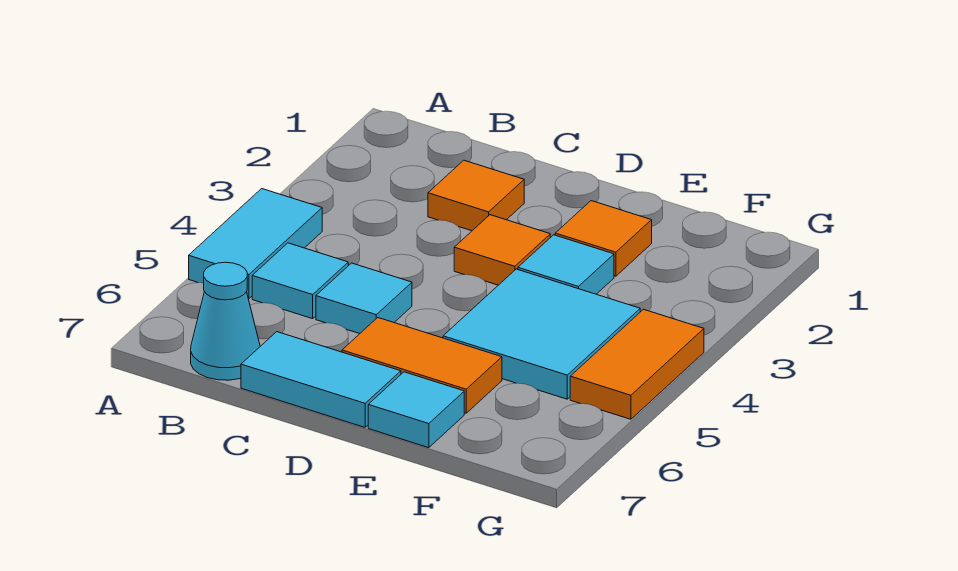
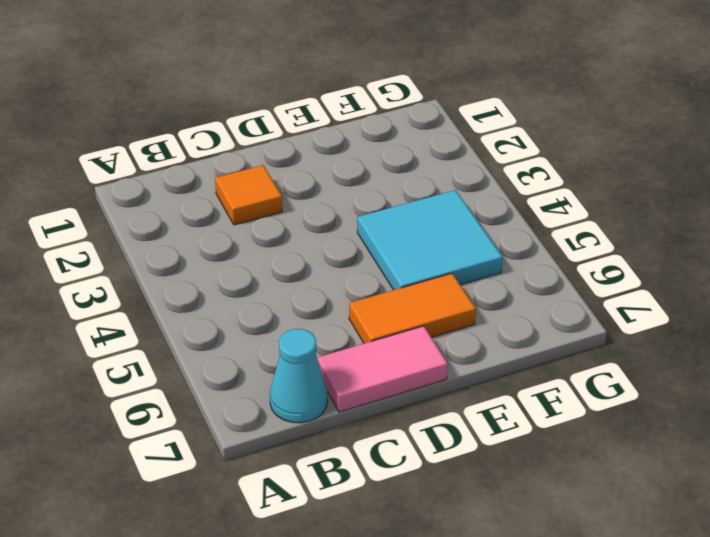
pink tile C7:D7 level 1 -> cyan tile C7:D7 level 1
none -> cyan tile A4:A5 level 1
none -> cyan tile B5 level 1
none -> cyan tile C5 level 1

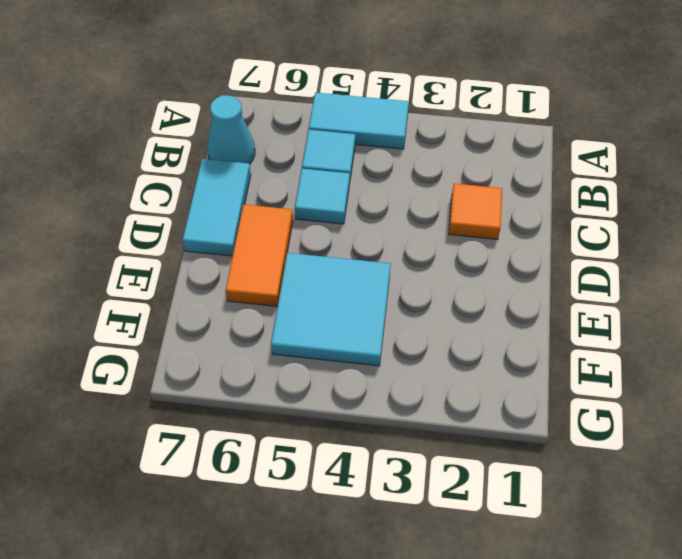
none -> orange tile D3 level 1
none -> orange tile E2 level 1
none -> cyan tile E3 level 1

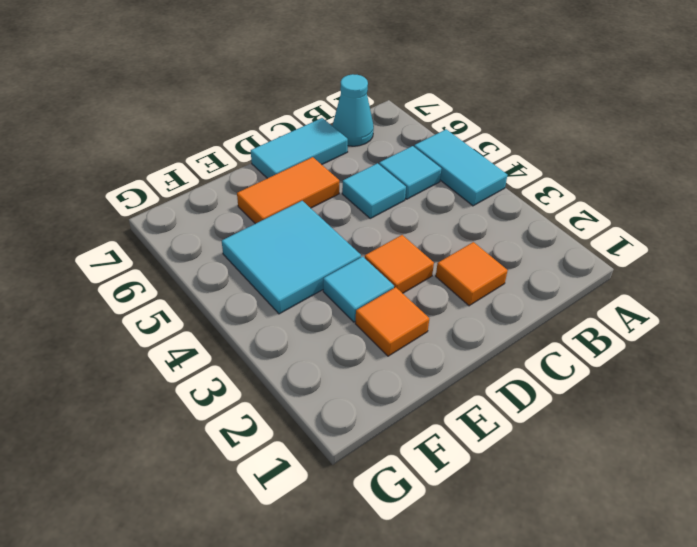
none -> cyan tile E7 level 1
none -> orange tile G4:G5 level 1

